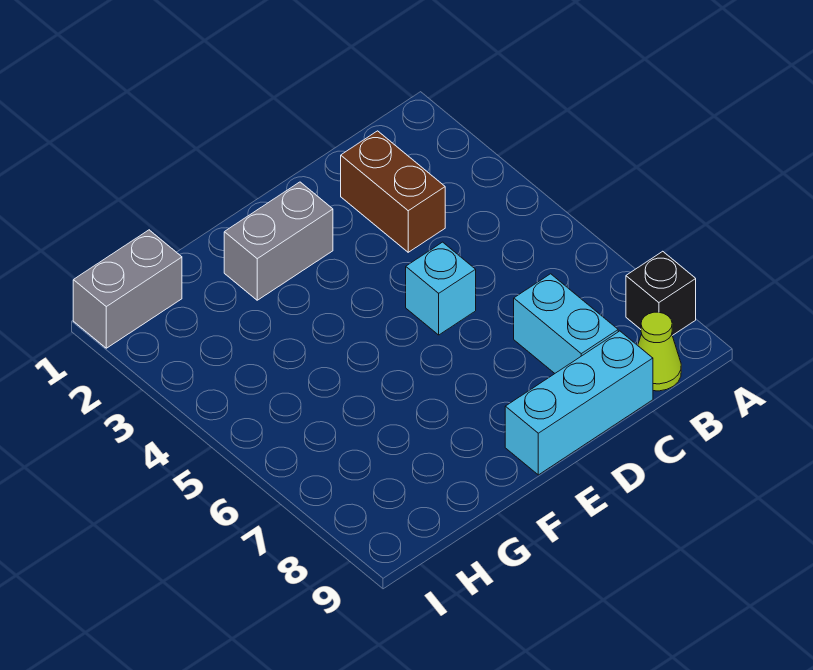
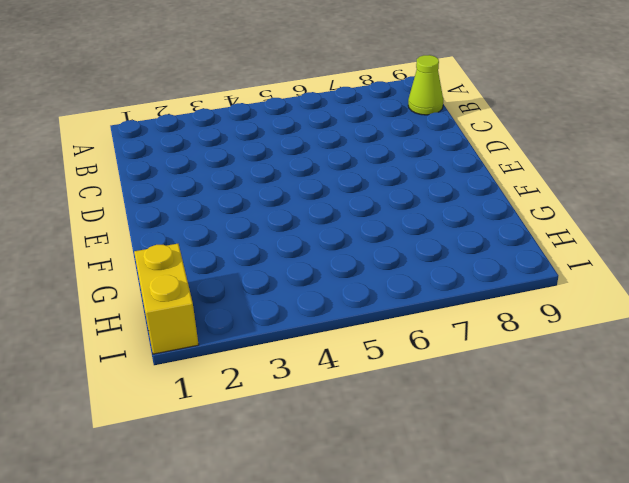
yellow brick H1:I1 level 1 -> grey brick H1:I1 level 1
none -> black brick A8 level 1
none -> brown brick C2:C3 level 1

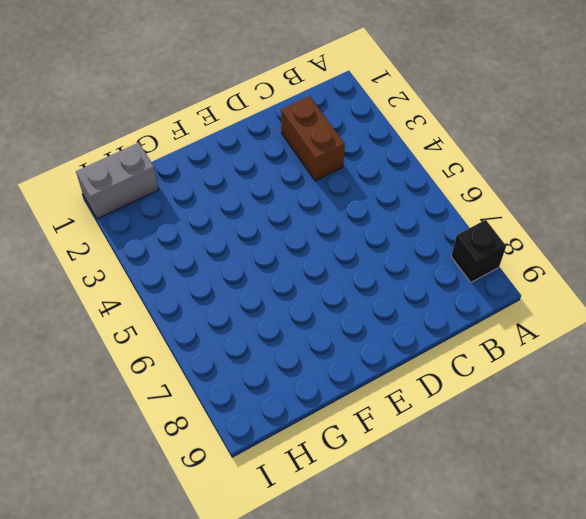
none -> lime cone B9 level 1
none -> cyan brick C7:C8 level 1

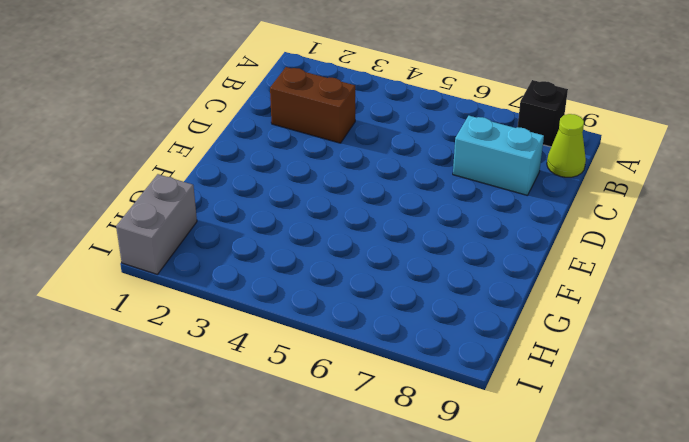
none -> cyan brick C9:E9 level 1
none -> cyan brick D5 level 1

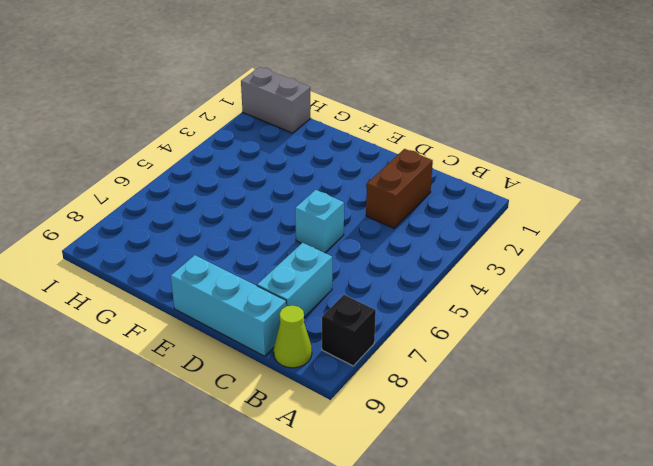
none -> grey brick E2:F2 level 1

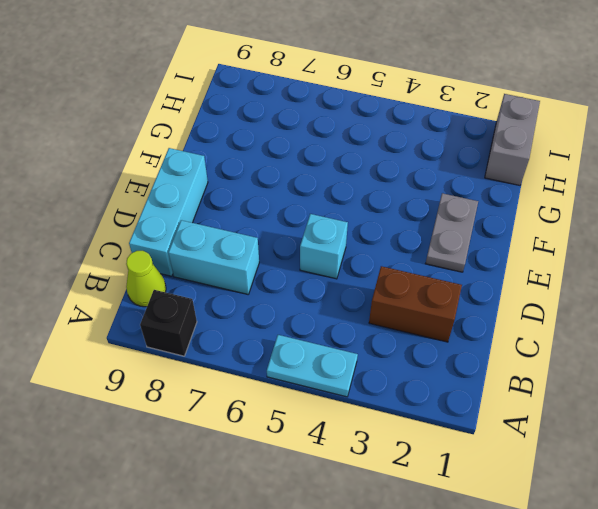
cyan plate A4:A5 level 1 -> none
grey plate E2:F2 level 1 -> grey brick E2:F2 level 1

